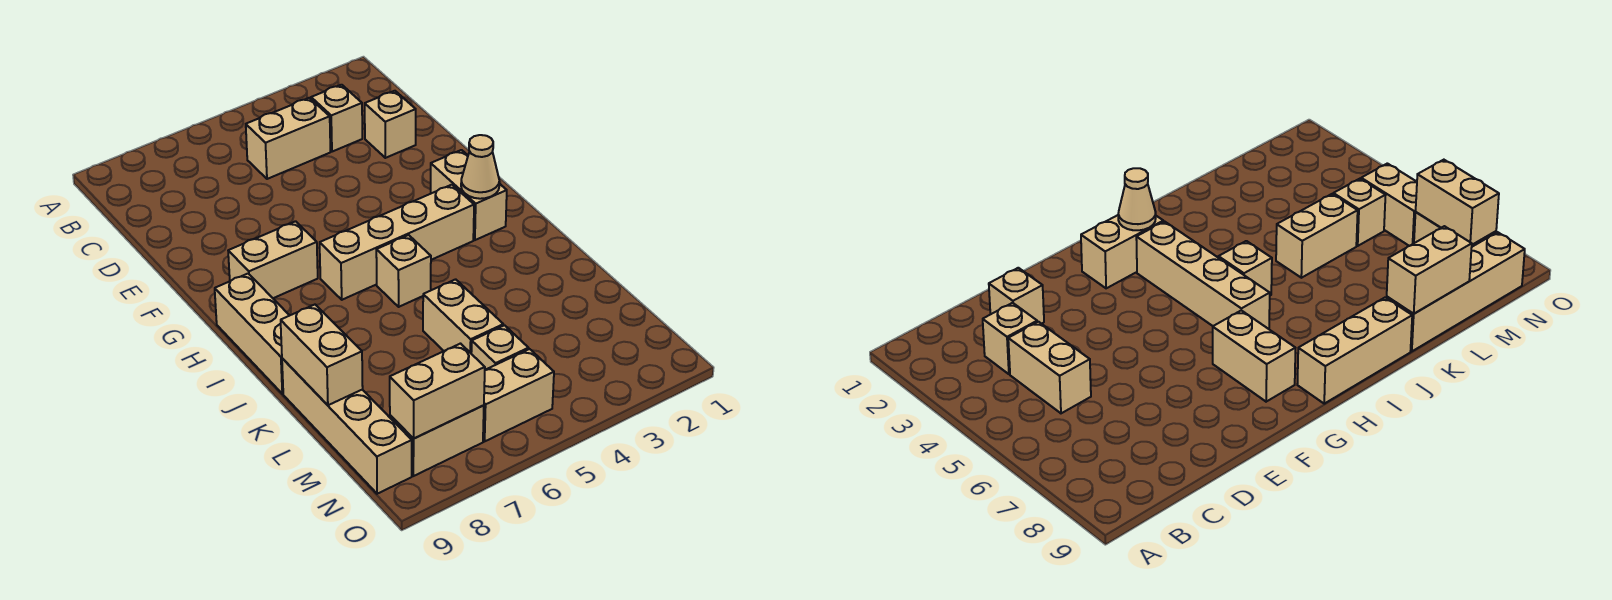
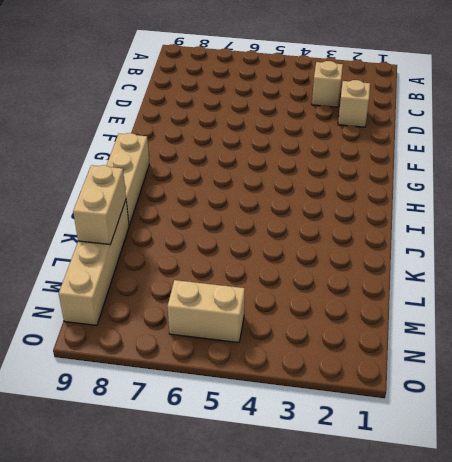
none -> tan brick C4:C5 level 1
none -> tan brick G2:H2 level 1
none -> tan brick G7:G8 level 1

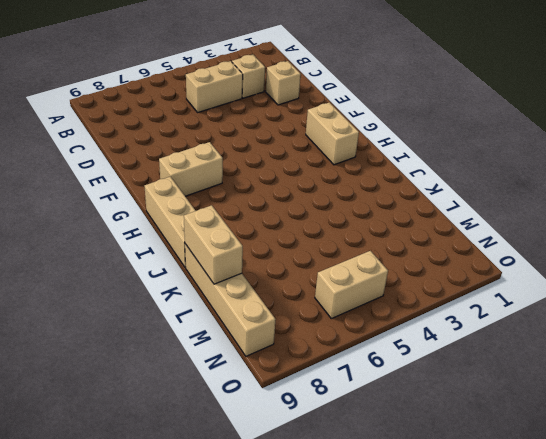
none -> tan brick H3:H6 level 1
none -> tan brick I5 level 1
none -> tan brick K5:L5 level 1

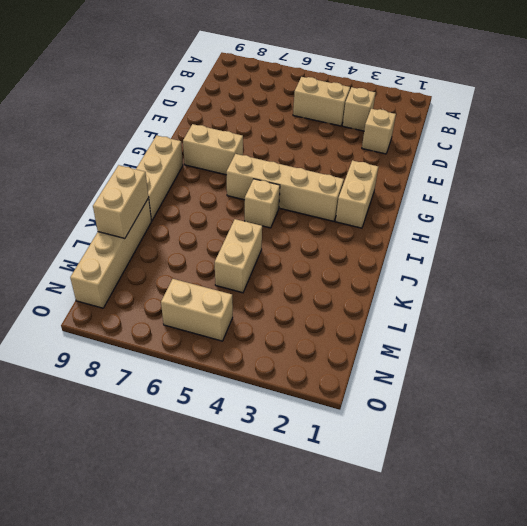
none -> tan brick M5 level 1
none -> tan brick N7:N8 level 1
none -> tan cone H2 level 2

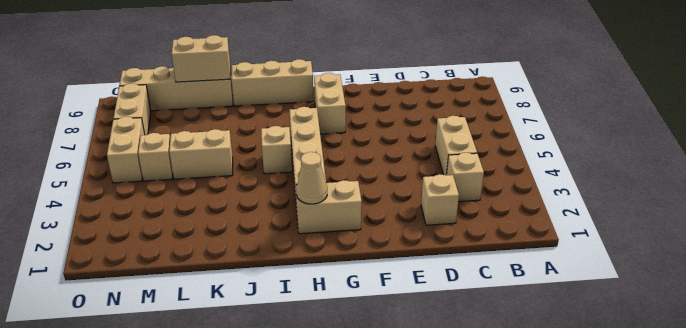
none -> tan brick N7:N8 level 2

